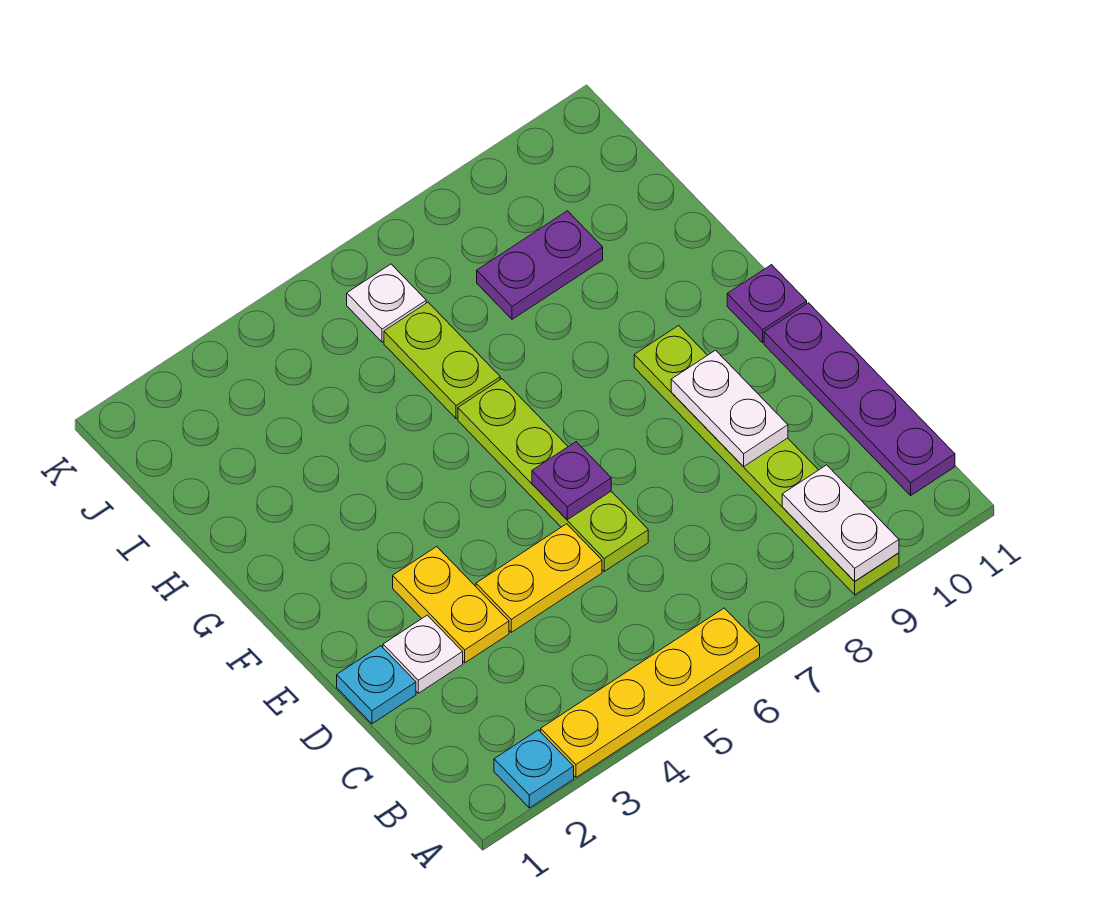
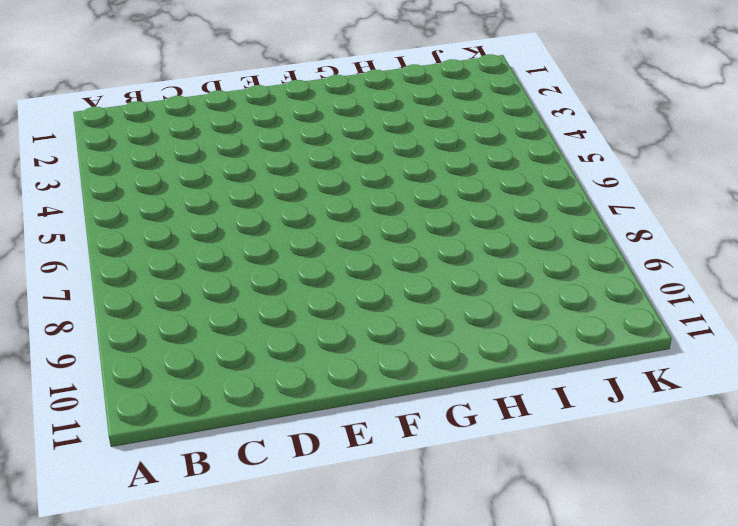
none -> cyan plate A2 level 1
none -> yellow plate A3:A6 level 1
none -> lime plate A9:F9 level 1

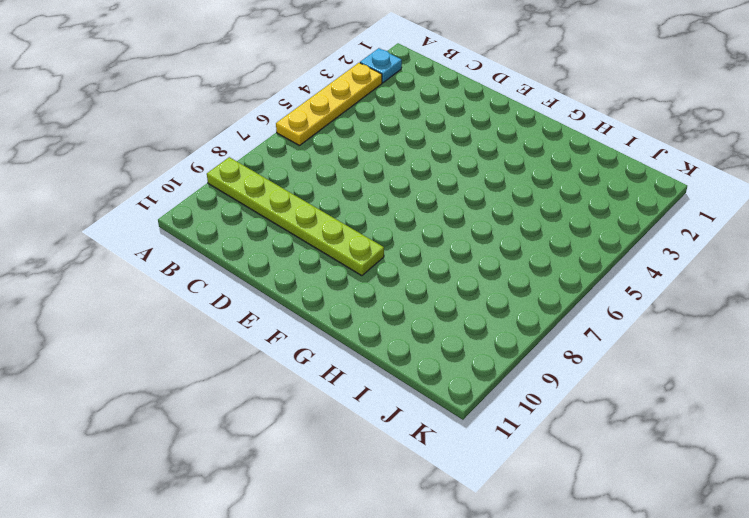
none -> purple plate B11:E11 level 1
none -> cyan plate D1 level 1
none -> white plate D2 level 1

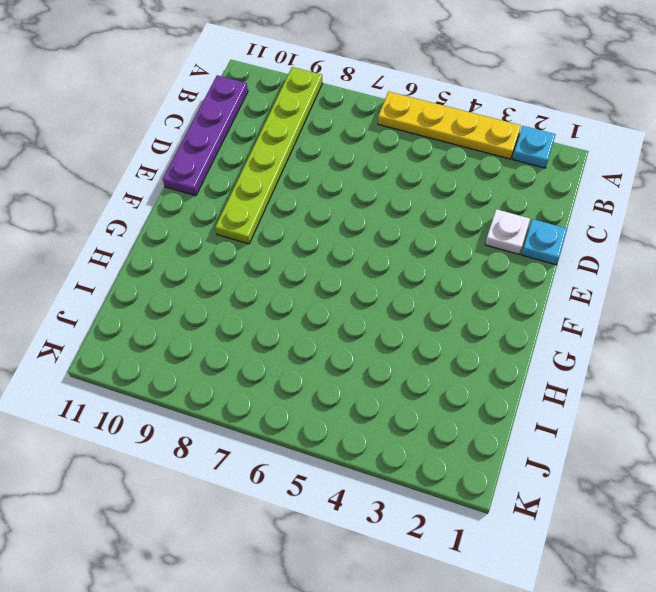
none -> yellow plate D3:E3 level 1
none -> yellow plate D4:D5 level 1
none -> lime plate D6:G6 level 1

